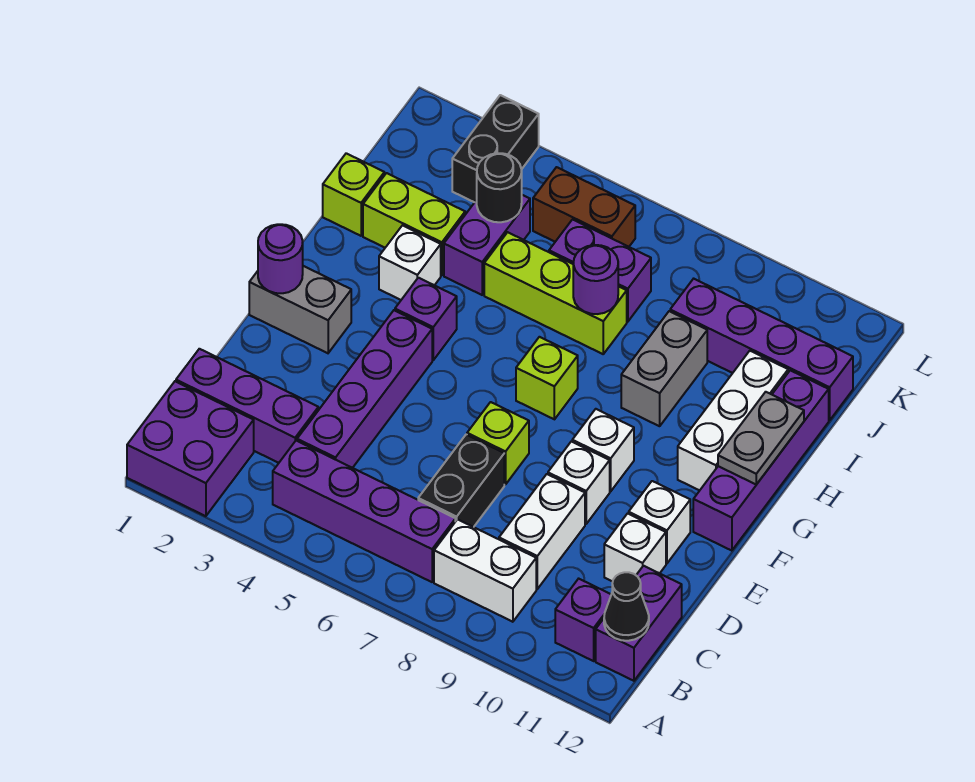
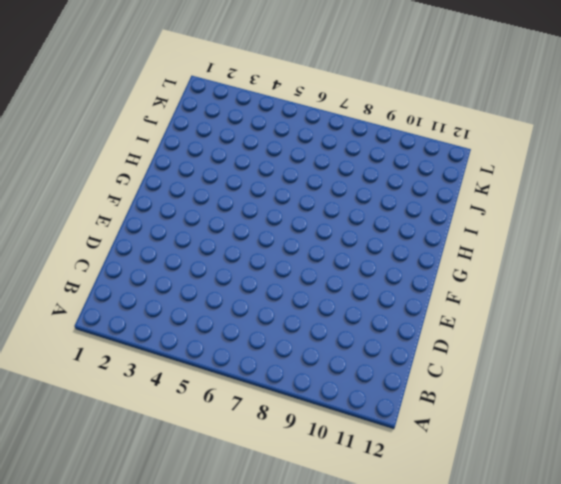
none -> purple brick A1:B2 level 1
none -> purple brick B4:B7 level 1
none -> white brick B8:B9 level 1
none -> purple brick B11 level 1

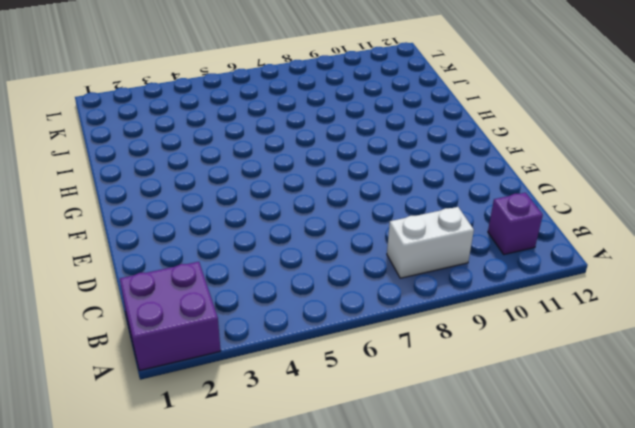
none -> purple brick B4:B7 level 1
none -> purple brick B12:C12 level 1
none -> purple brick C1:C3 level 1
none -> purple brick C4:F4 level 1

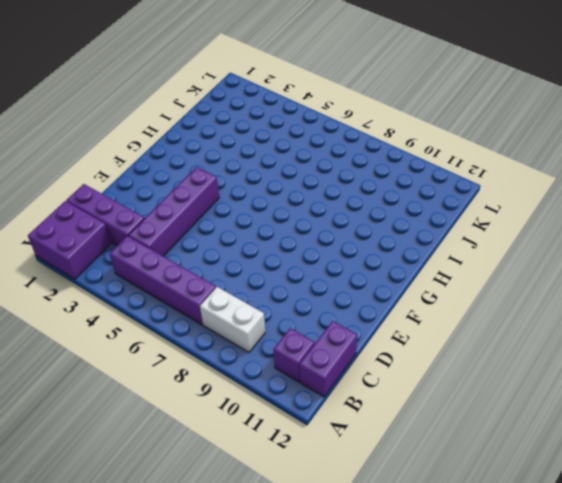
none -> black brick C7:D7 level 1
none -> white brick C9:D9 level 1
none -> white brick D11 level 1
none -> lime brick E7 level 1

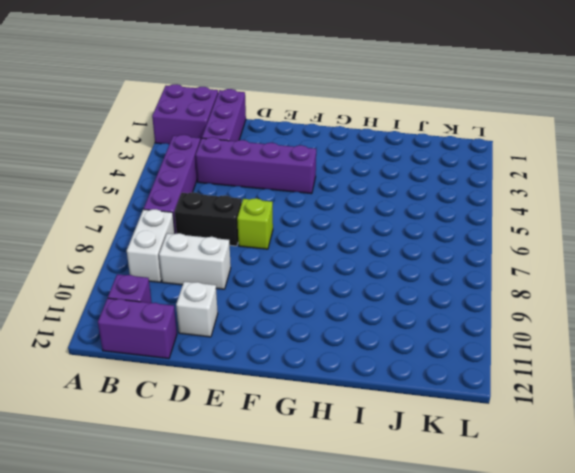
none -> white brick E9 level 1
none -> white brick E11 level 1
none -> grey brick F1:F2 level 1
none -> white brick F9 level 1

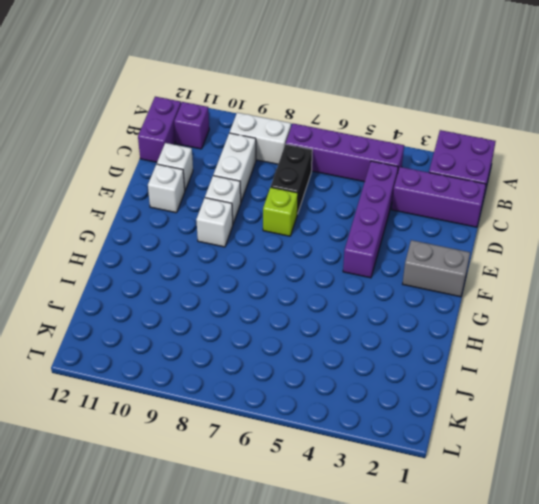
none -> purple brick F12:I12 level 1
none -> purple brick G4 level 1
none -> lime brick G7 level 1
none -> white brick G11:I11 level 1

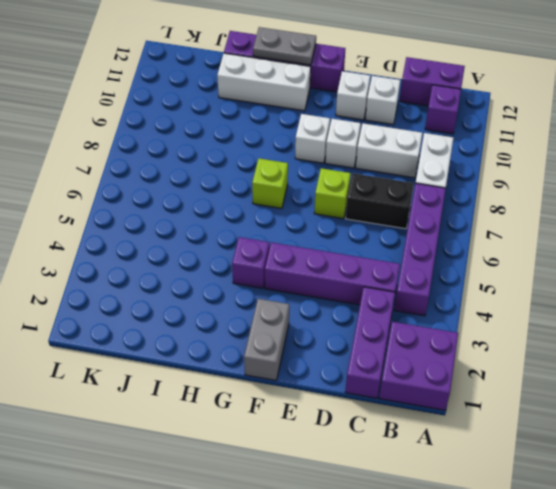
none -> white brick H3 level 1
none -> grey brick H9:I9 level 1
none -> lime brick I1 level 1
none -> lime brick I2:I3 level 1

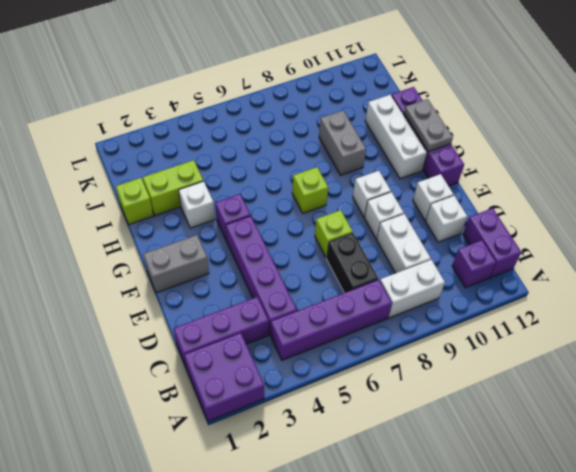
none -> purple brick I4:J4 level 1
none -> lime brick I5:I7 level 1
none -> purple brick J6:J7 level 1
none -> purple brick J9:J12 level 1

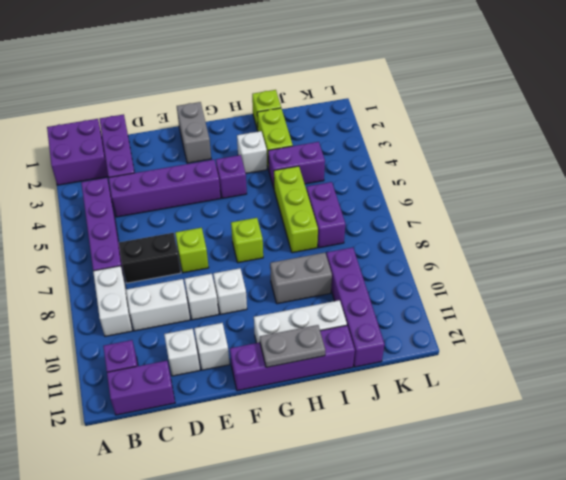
none -> black brick K3:L3 level 1
none -> brown brick K5:K6 level 1
none -> black cone B12 level 2
none -> purple round brick F1 level 2

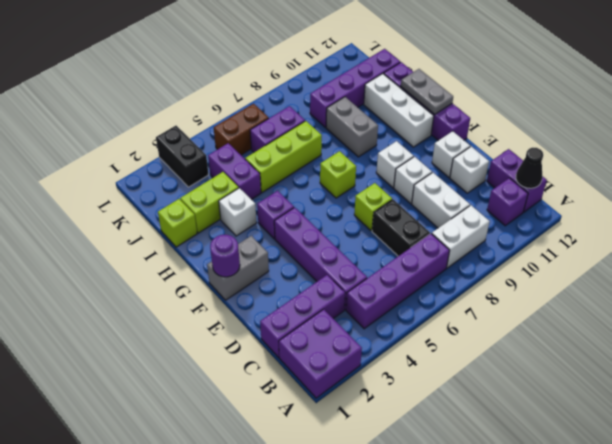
none -> purple round brick I7 level 2
none -> black round brick J4 level 2

